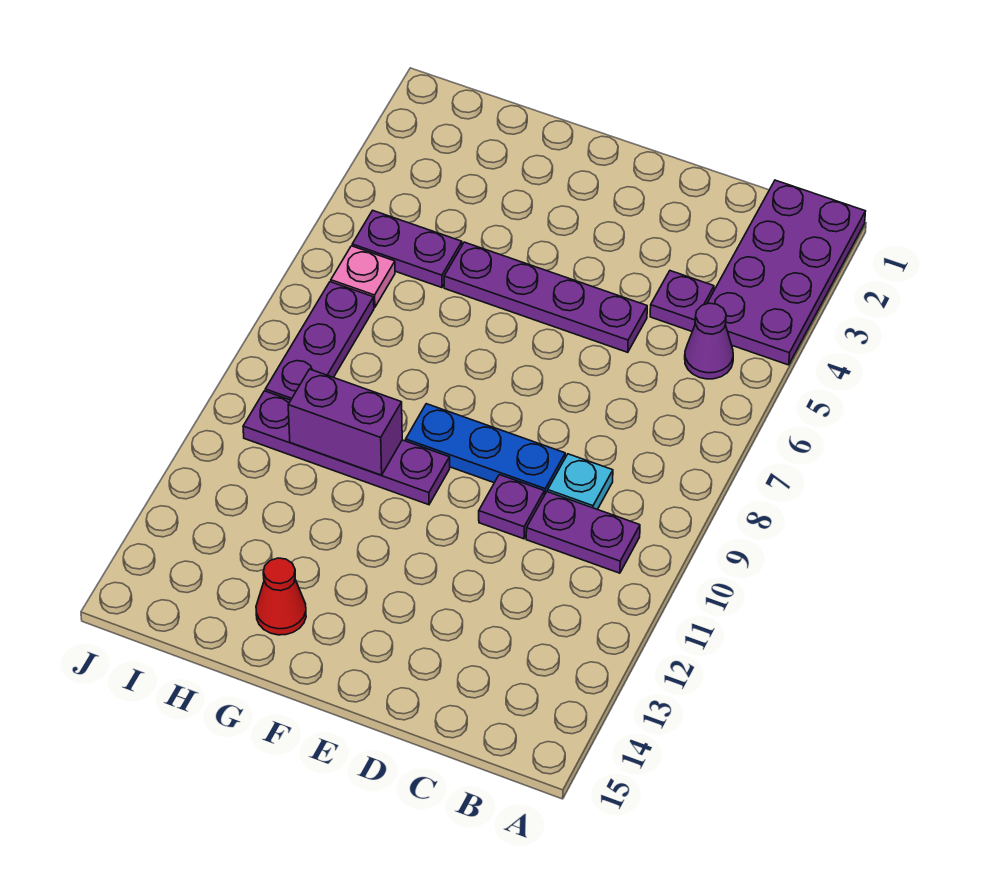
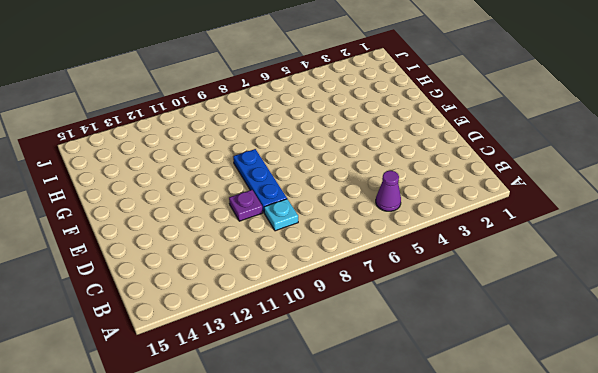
none -> purple plate A1:B4 level 1
none -> purple plate B10:C10 level 1
none -> purple plate C4 level 1

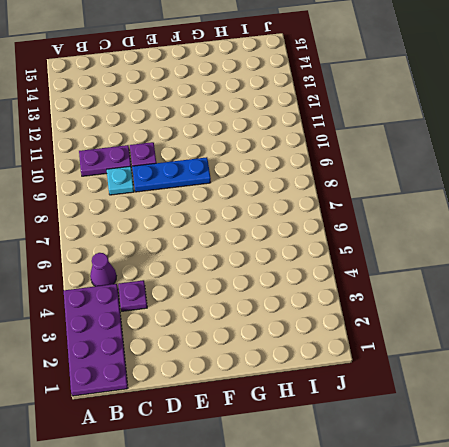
none -> purple plate D5:G5 level 1
none -> purple plate F10:I10 level 1
none -> red cone G14 level 1

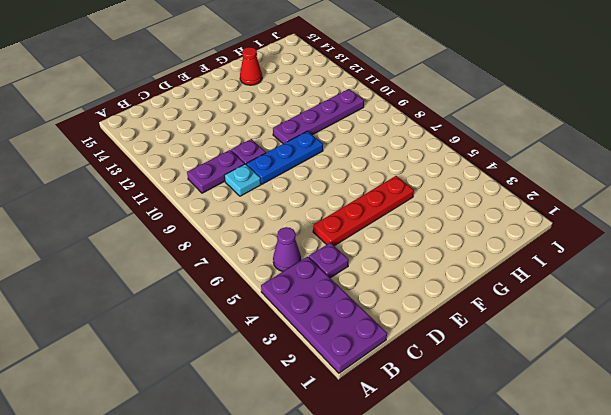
red plate D5:G5 level 1 -> purple plate D5:G5 level 1
none -> purple plate H5:I5 level 1
none -> pink plate I6 level 1
none -> purple plate I7:I9 level 1

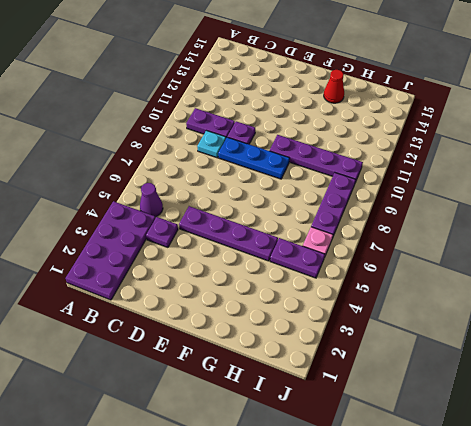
none -> purple brick G10:H10 level 2

